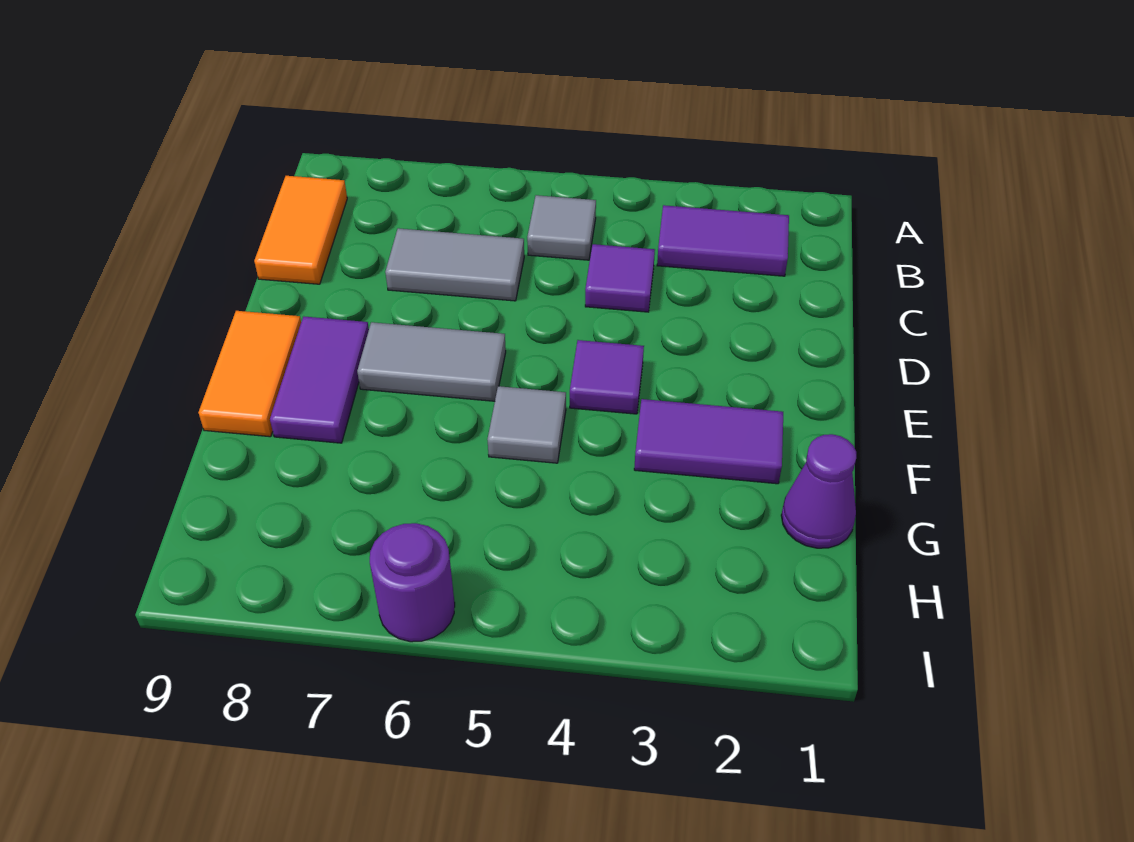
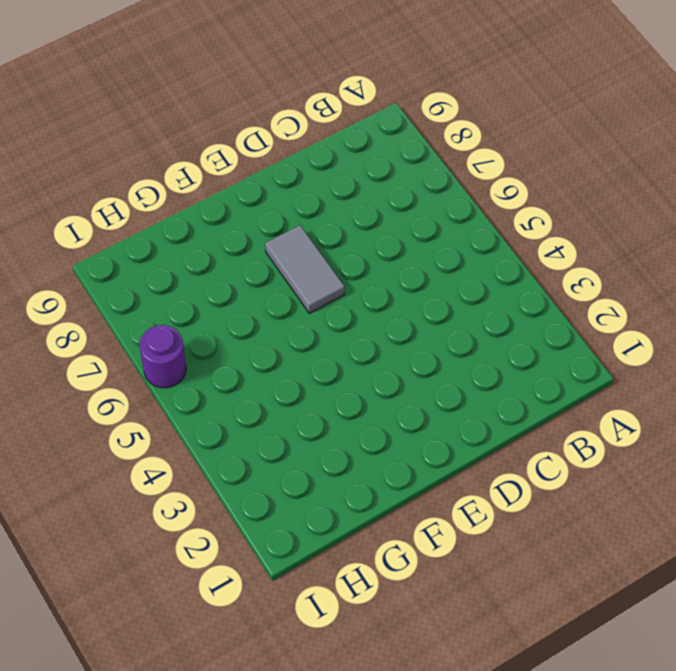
none -> purple tile B2:B3 level 1
none -> grey tile B5 level 1
none -> orange tile B9:C9 level 1

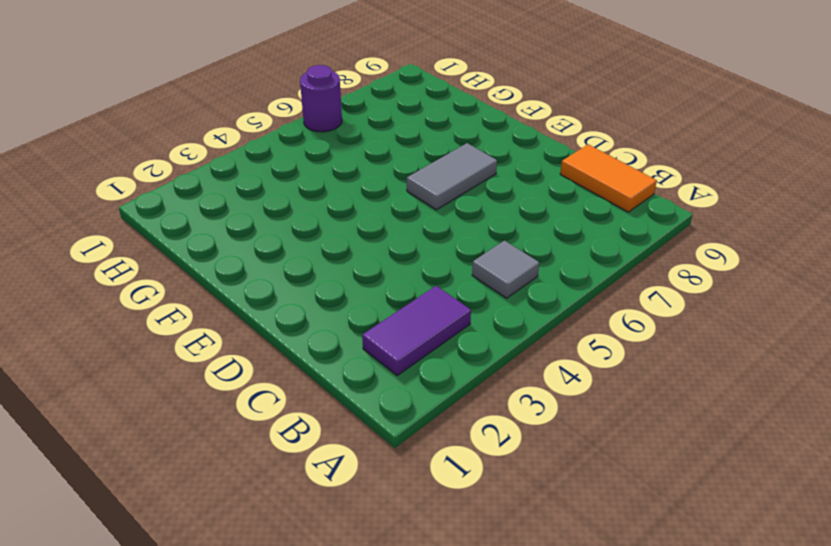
none -> purple tile C4 level 1
none -> grey tile C6:C7 level 1
none -> purple tile E4 level 1

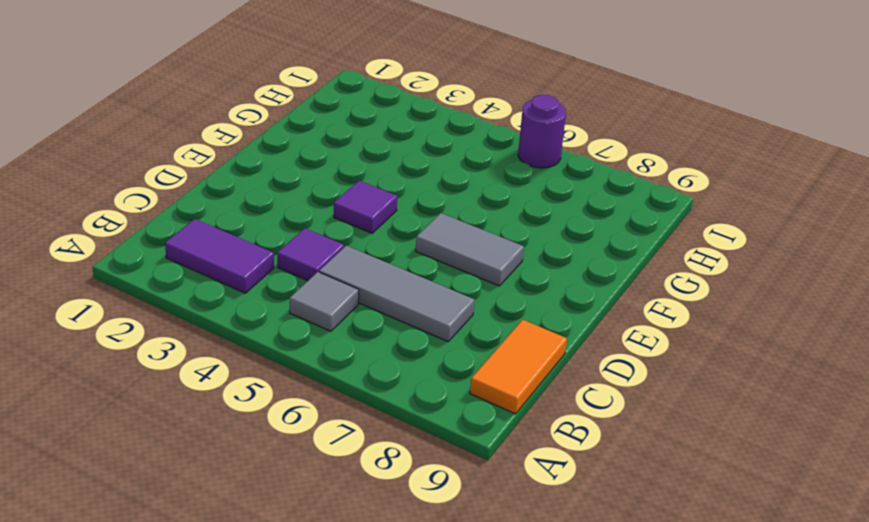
grey tile C5:C7 level 1 -> grey tile C6:C7 level 1
none -> purple tile E8:F8 level 1
none -> orange tile E9:F9 level 1
none -> purple tile F2:F3 level 1

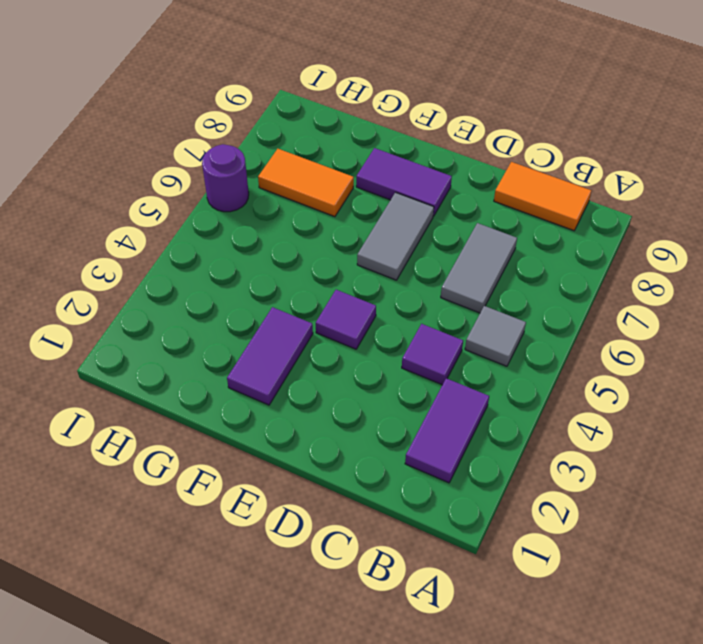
orange tile G7:H7 level 1 -> orange tile E9:F9 level 1
none -> grey tile F5 level 1
none -> purple cone G1 level 1

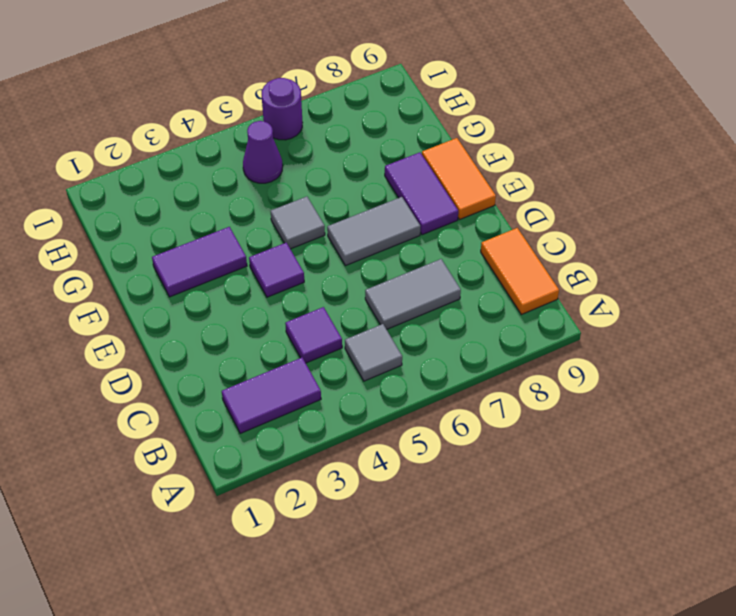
purple cone H5 level 1 -> purple cone G1 level 1

